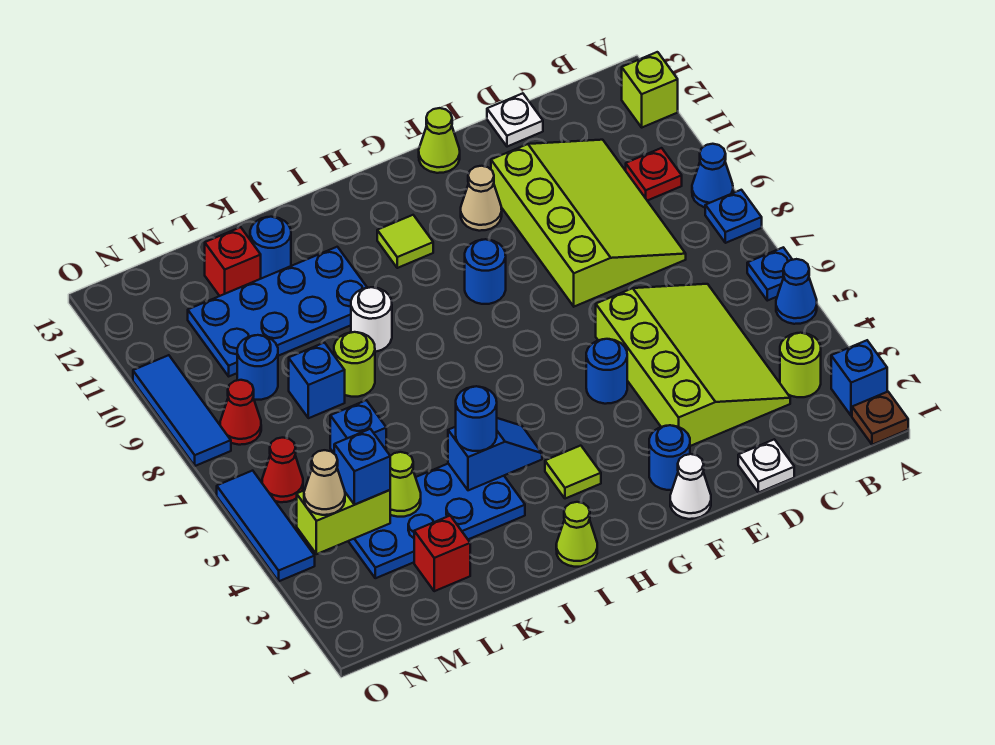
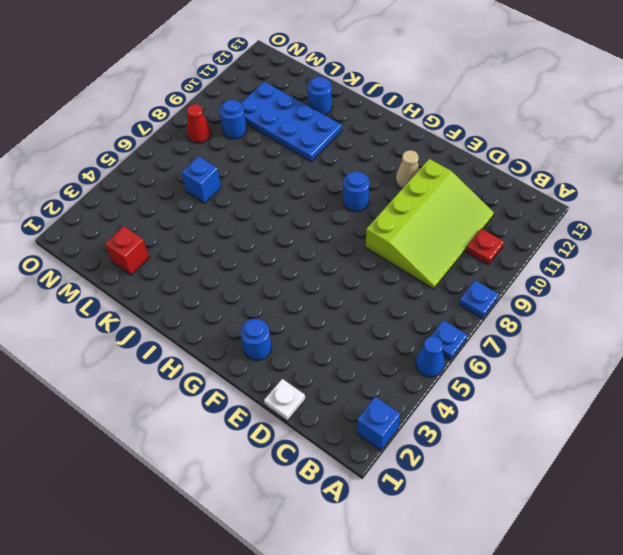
none -> brown plate A1 level 1
none -> blue cone A9 level 1
none -> lime brick A12 level 1
none -> lime round brick B3 level 1

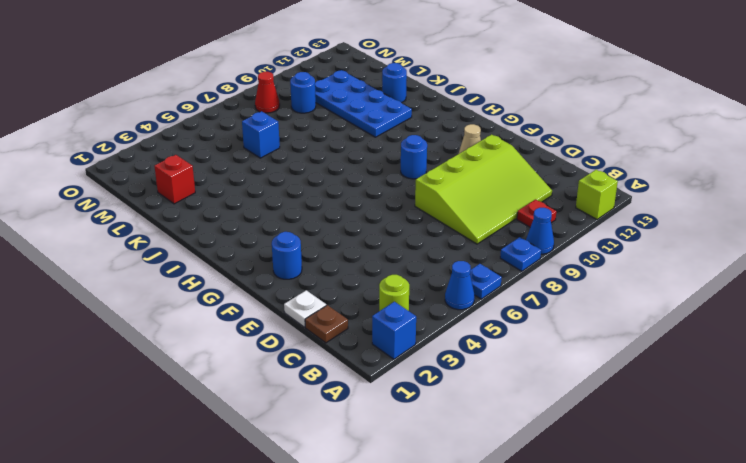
brown plate C1 level 1 -> brown plate A1 level 1
none -> lime slope C3:E6 level 1 top E
none -> white plate D13 level 1
none -> white cone F1 level 1
none -> blue round brick F5 level 1

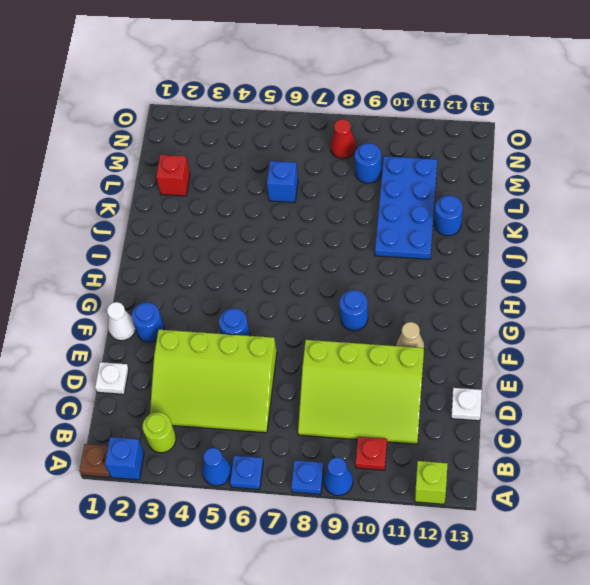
none -> lime cone F13 level 1
none -> lime tile H3 level 1
none -> lime tile H11 level 1
none -> lime cone I1 level 1

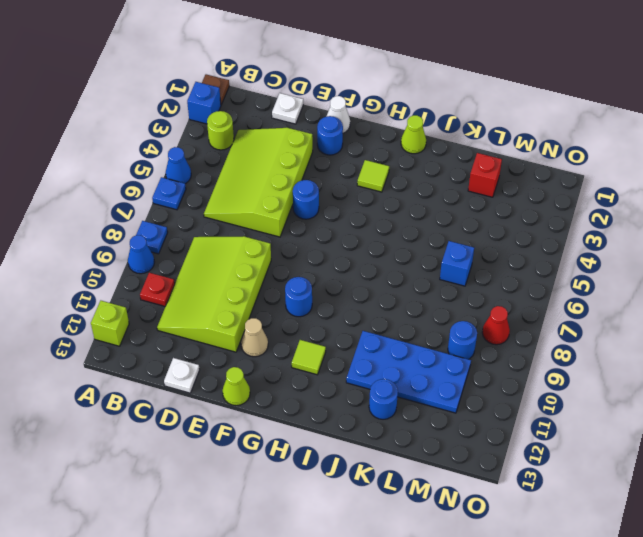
none -> blue plate J3:M4 level 1
none -> white round brick J9 level 1
none -> lime round brick K8 level 1
none -> blue brick L8 level 1

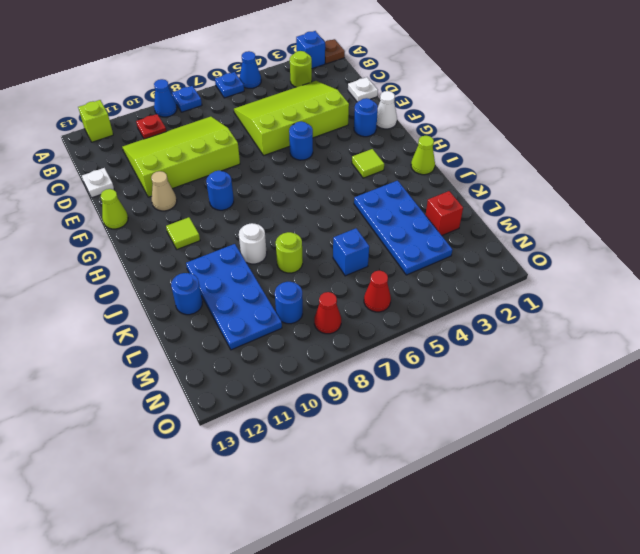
none -> blue brick L8 level 1
none -> red brick L12 level 1
none -> blue tile O4:O6 level 1
none -> blue tile O8:O10 level 1

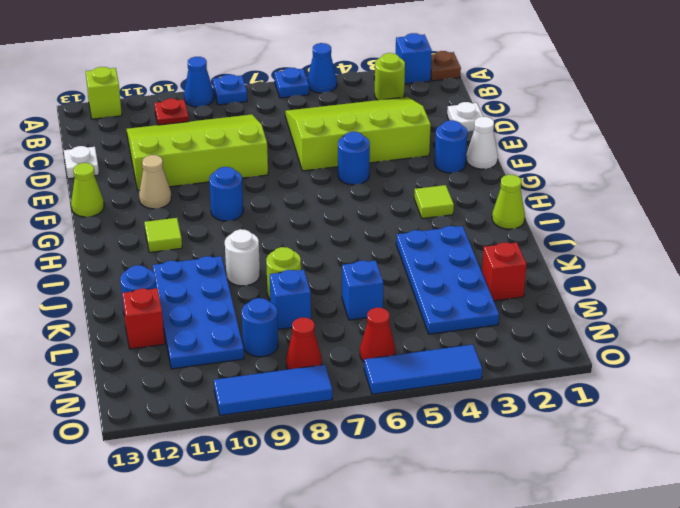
none -> blue slope I4:J4 level 2 top J
none -> lime cone L4 level 2
none -> lime brick M4:N4 level 2
none -> blue round brick J4 level 3

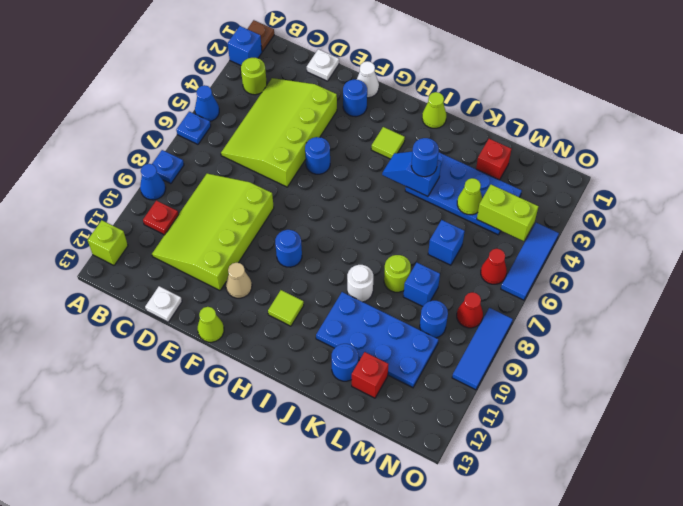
none -> blue brick M4 level 3
none -> tan cone N4 level 3

